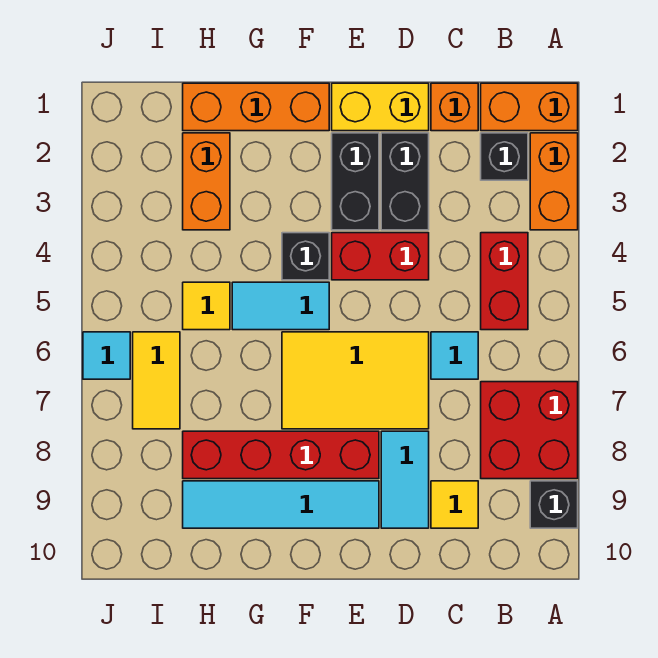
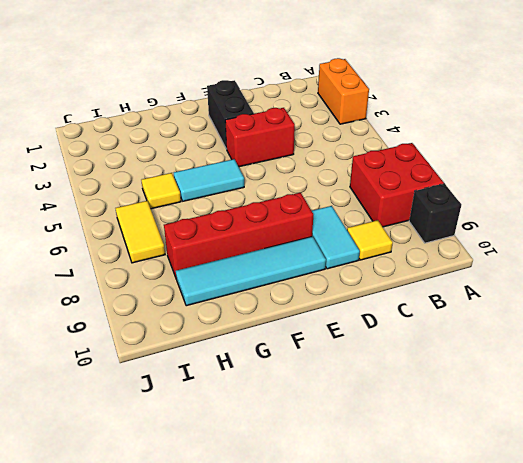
none -> orange brick A1:B1 level 1
none -> black brick B2 level 1
none -> red brick B4:B5 level 1

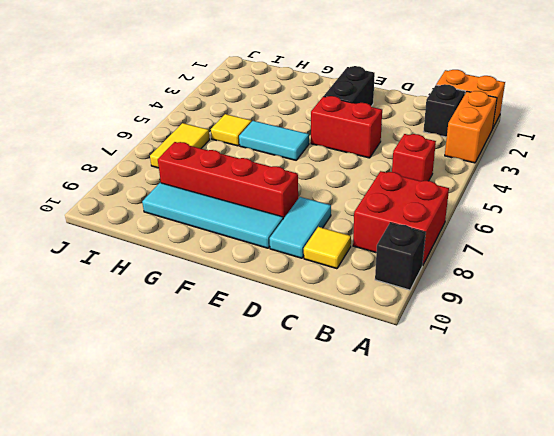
red brick B5 level 1 -> red brick B4:B5 level 1
none -> orange brick C1 level 1
none -> cyan tile C6 level 1
none -> yellow brick D1:E1 level 1

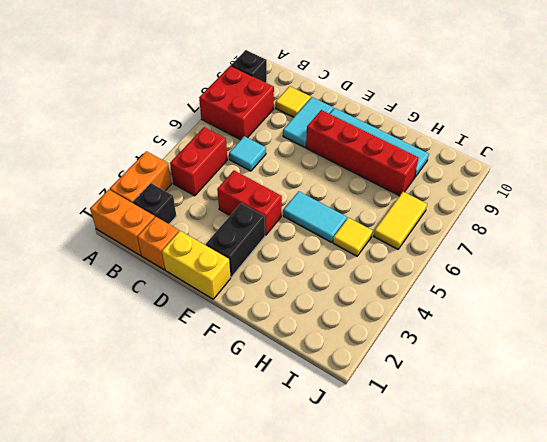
none -> black brick D2:D3 level 1
none -> yellow tile D6:F7 level 1
none -> orange brick F1:H1 level 1

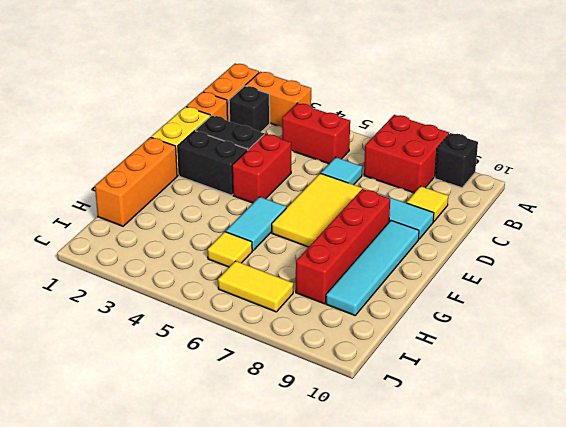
none -> black brick F4 level 1
none -> orange brick H2:H3 level 1
none -> cyan tile J6 level 1

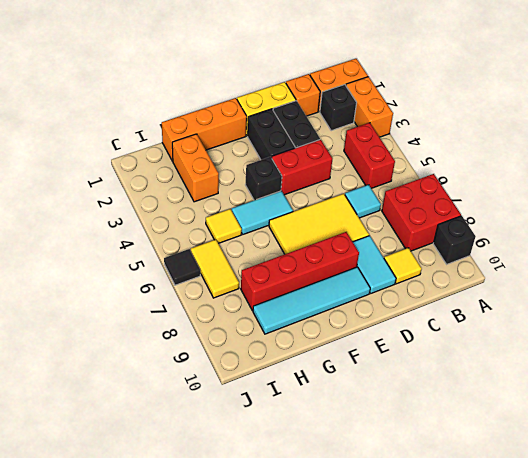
black tile J6 level 1 -> cyan tile J6 level 1

